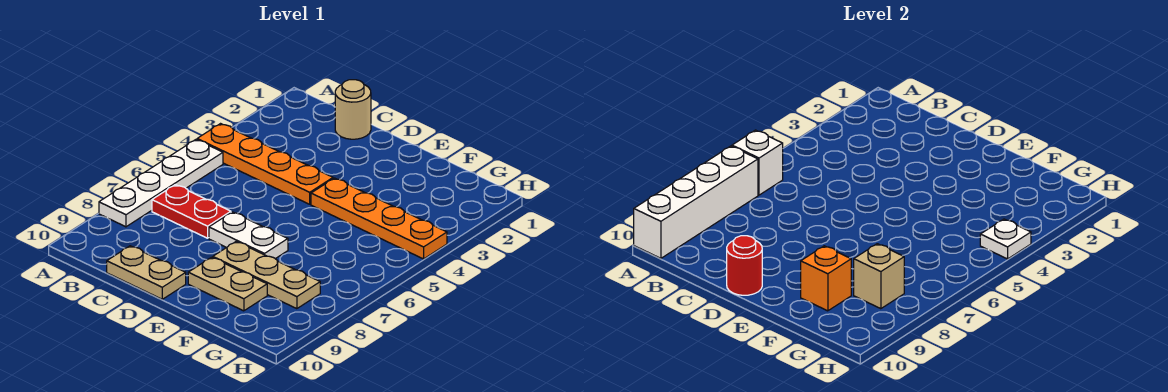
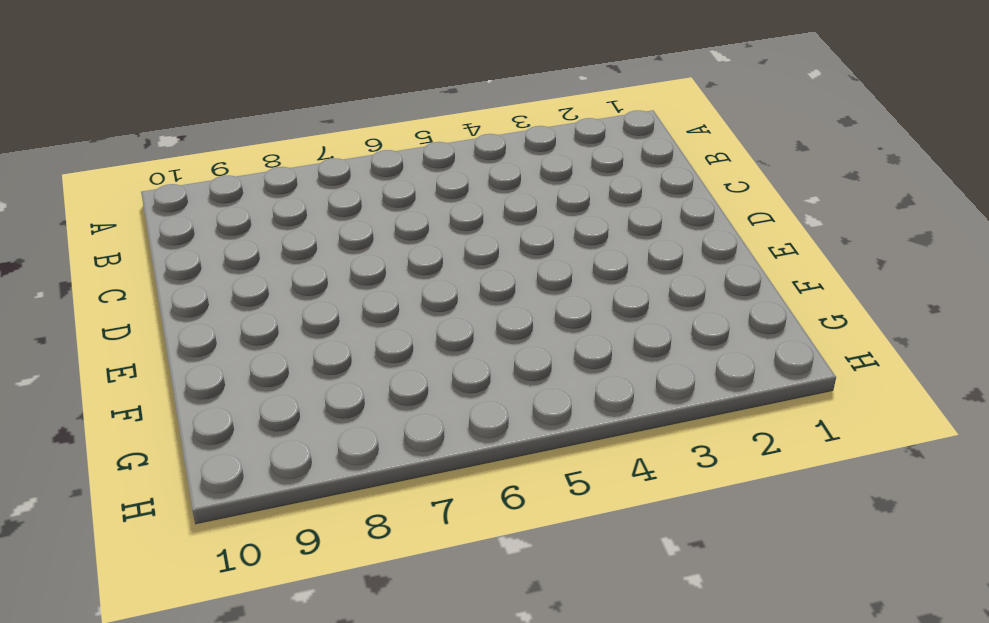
none -> orange plate A4:D4 level 1
none -> white plate A5:A8 level 1
none -> red plate B7:C7 level 1

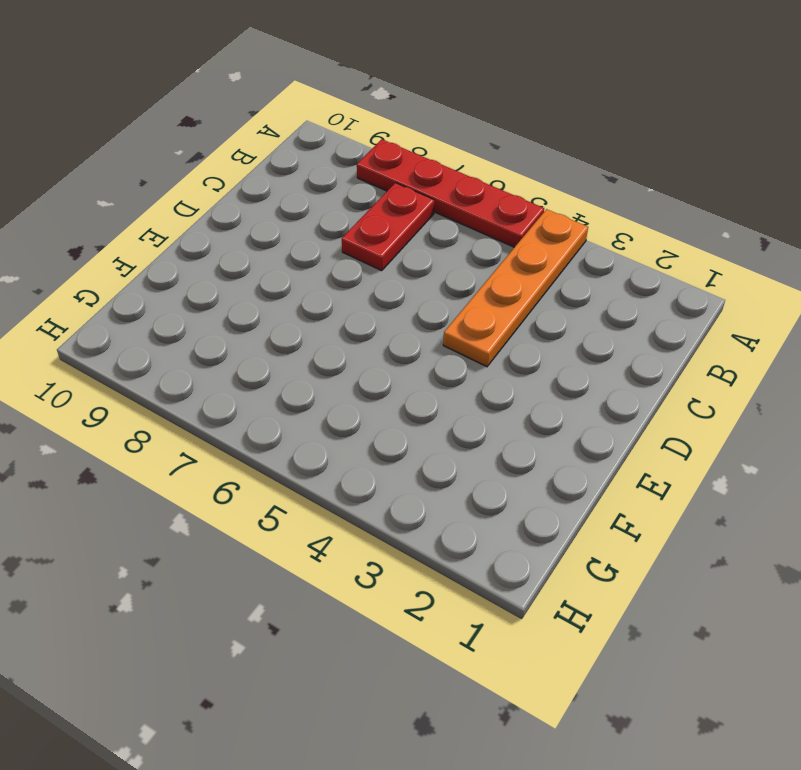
red plate A5:A8 level 1 -> white plate A5:A8 level 1
none -> tan round brick C1 level 1
none -> tan plate C10:D10 level 1
none -> white plate D7:E7 level 1

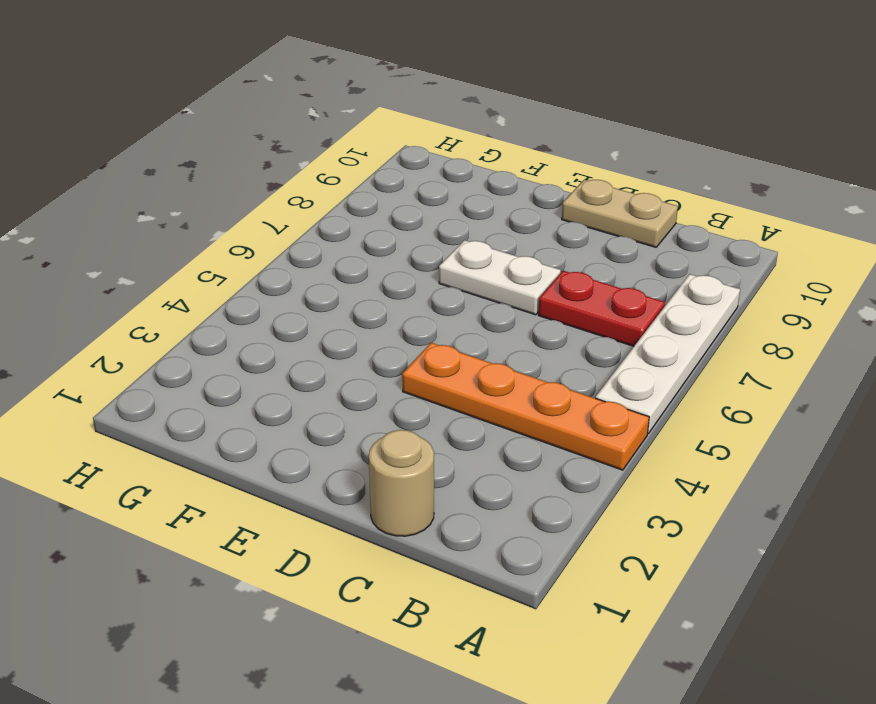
none -> orange plate E4:H4 level 1
none -> tan plate E8:G8 level 1
none -> tan plate E9:F9 level 1

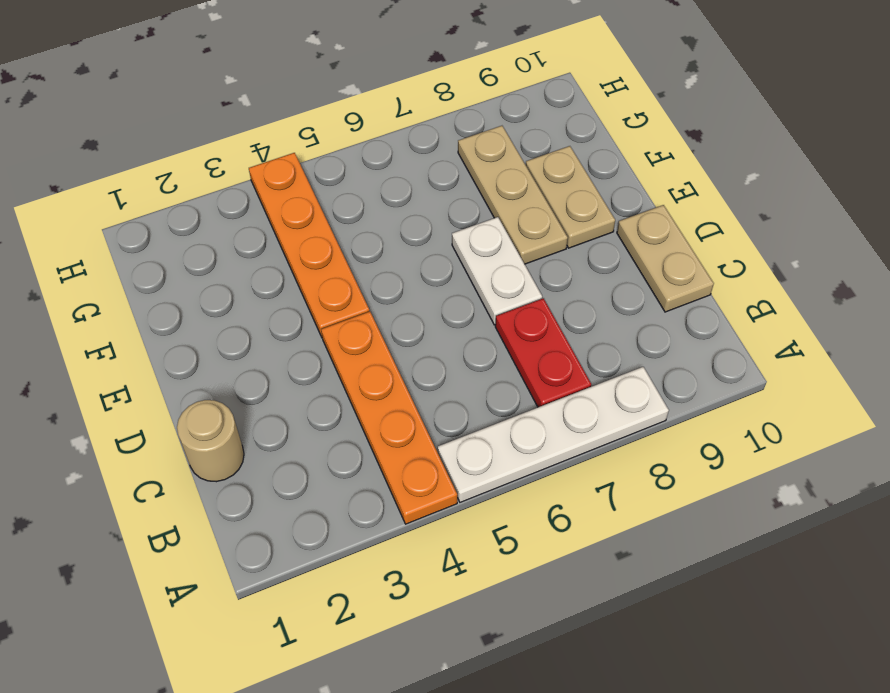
none -> white brick A6 level 2
none -> white brick A7:A10 level 2
none -> red round brick D10 level 2

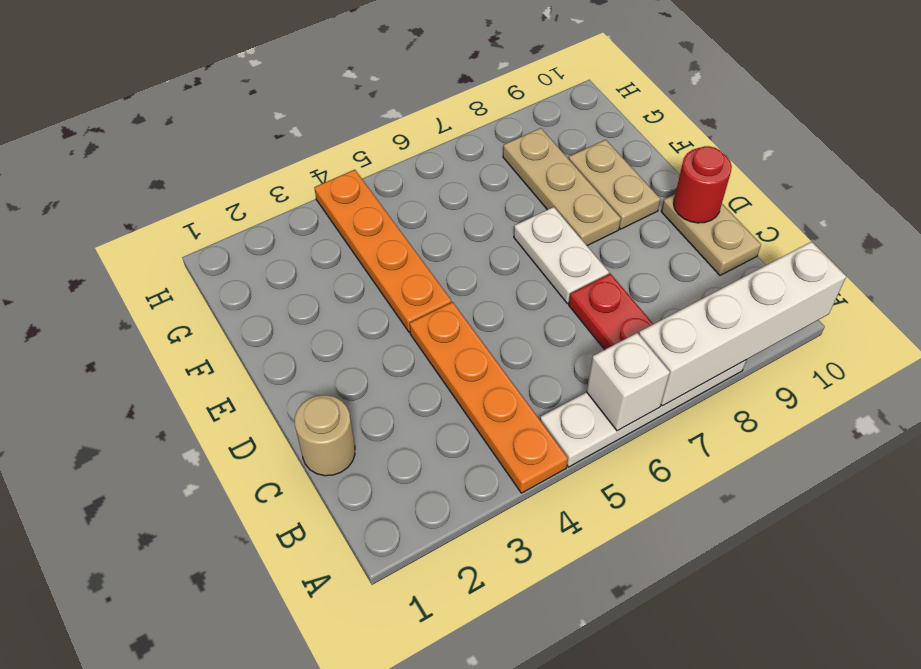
none -> orange brick F9 level 2
none -> tan brick G8 level 2
none -> white plate H4 level 2

